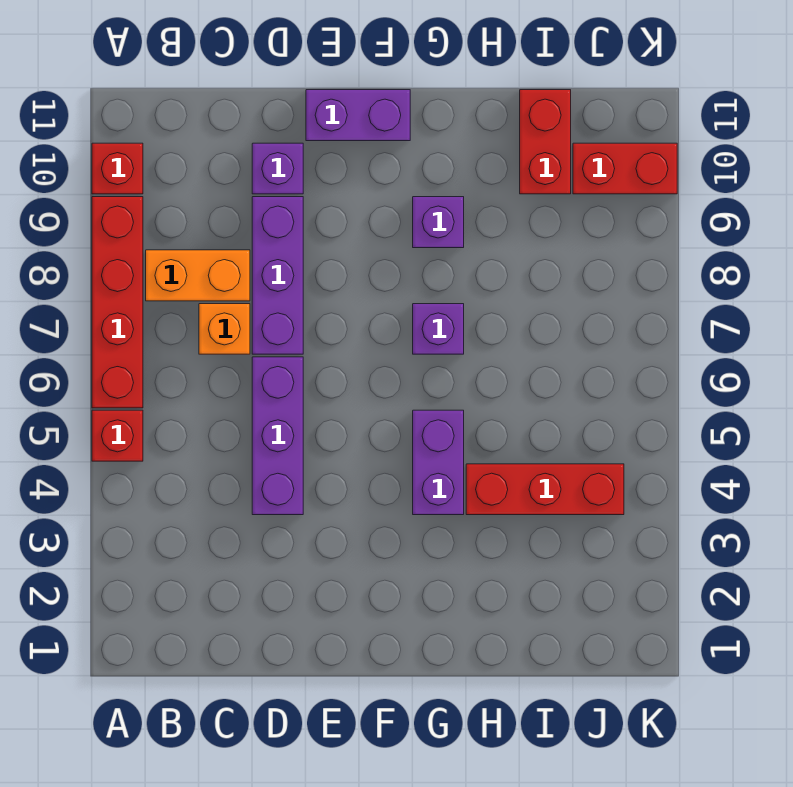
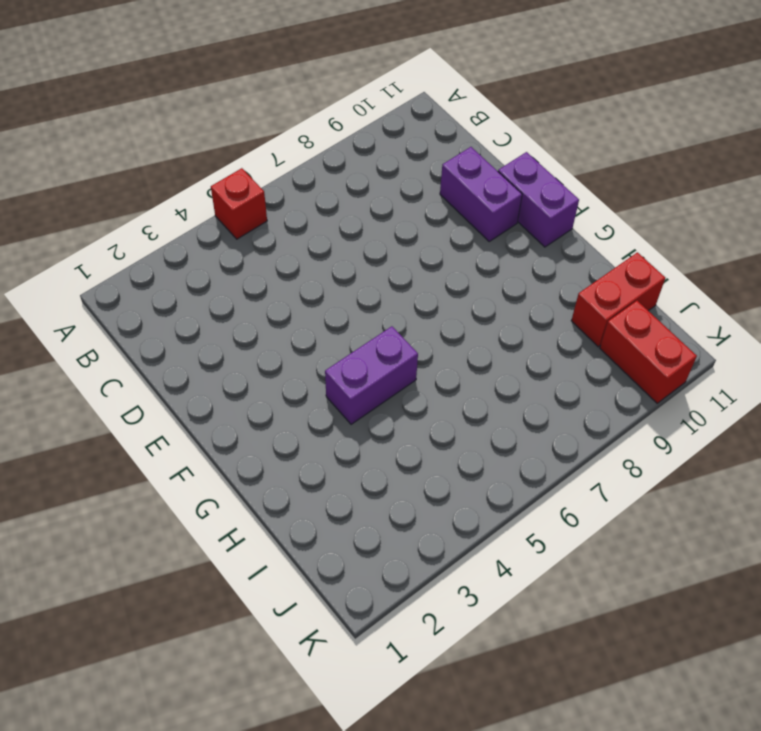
purple brick D10:E10 level 1 -> purple brick D10 level 1
none -> red brick A6:A9 level 1
none -> red brick A10 level 1
none -> orange brick B8:C8 level 1

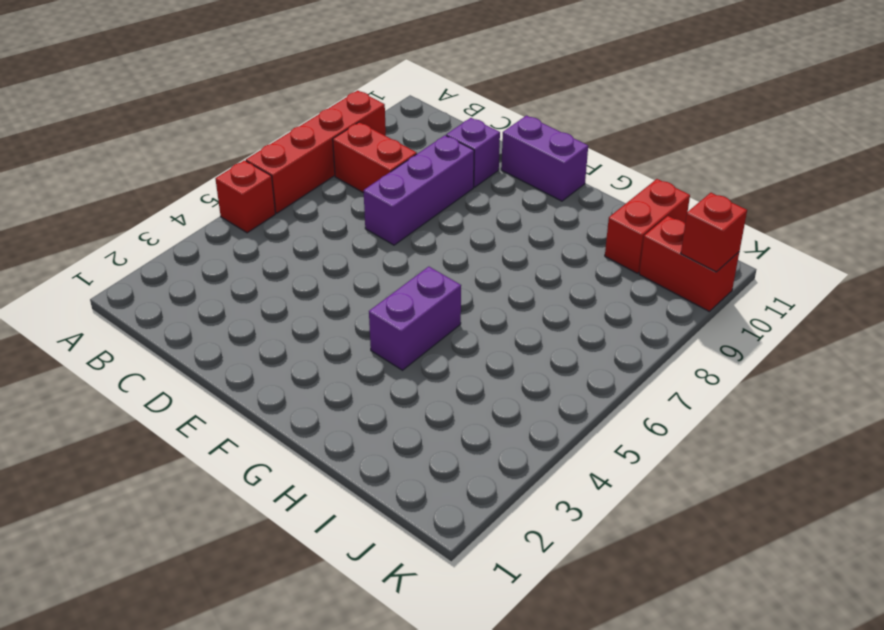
red brick B8:C8 level 1 -> orange brick B8:C8 level 1
red brick K10 level 2 -> red brick A10 level 1
none -> orange brick C7 level 1
none -> purple brick D4:D6 level 1
none -> purple brick G7 level 1

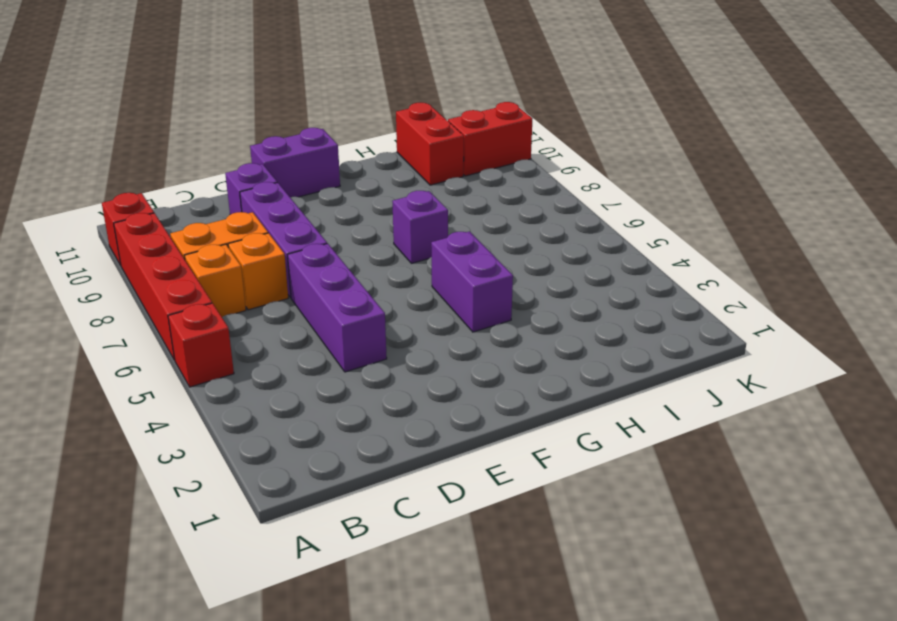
orange brick B7 level 1 -> none
none -> purple brick G9 level 1
none -> red brick H4:J4 level 1

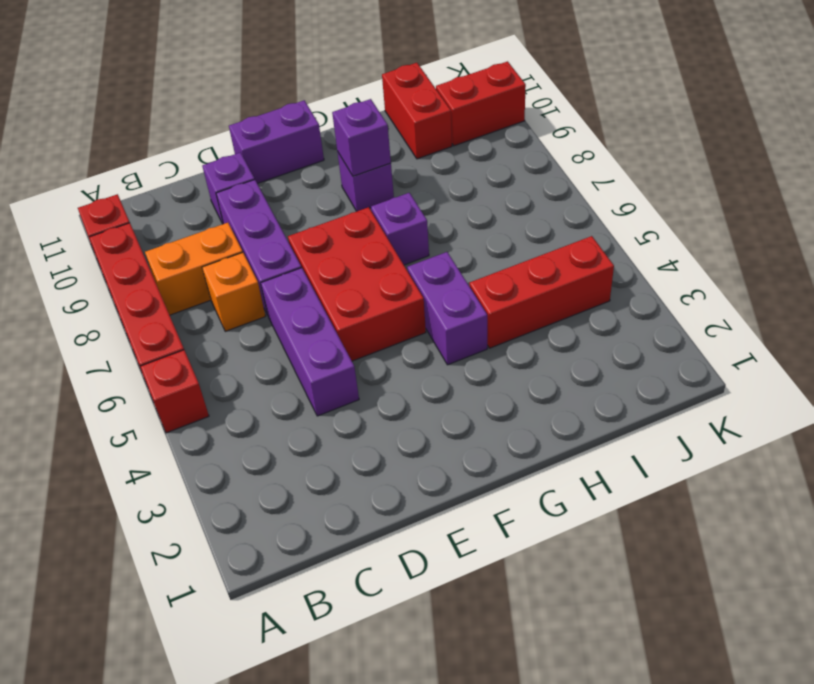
red brick E5:F7 level 1 -> none
purple brick G9 level 2 -> none

